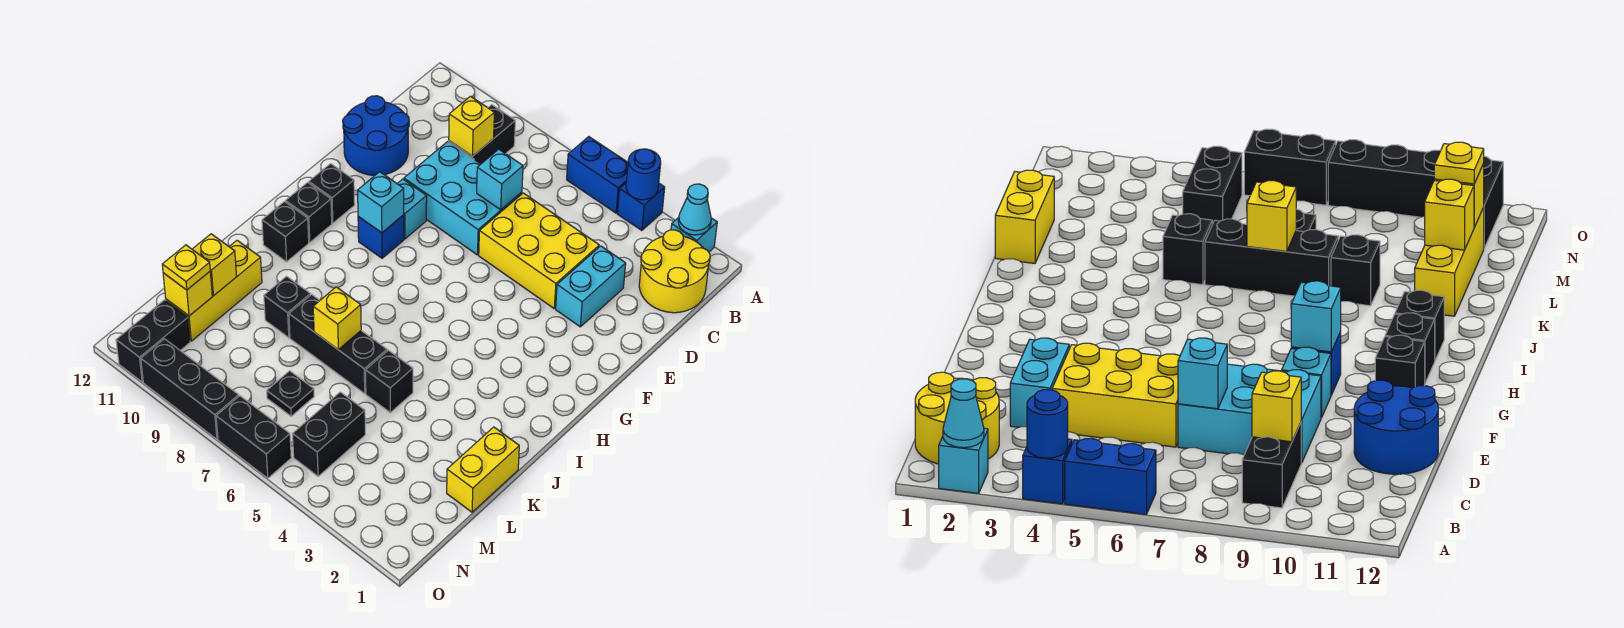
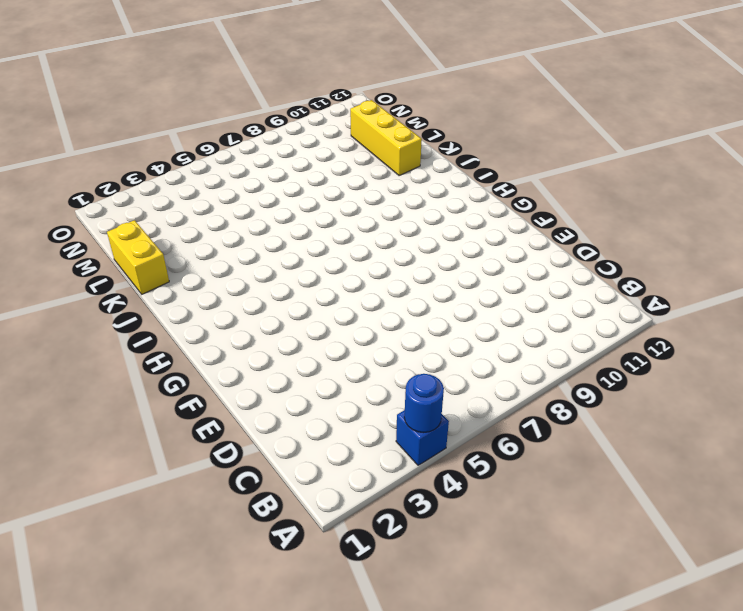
none -> cyan brick A2 level 1
none -> blue brick A5:A6 level 1
none -> yellow round brick B1:C2 level 1
none -> black brick B9:C9 level 1

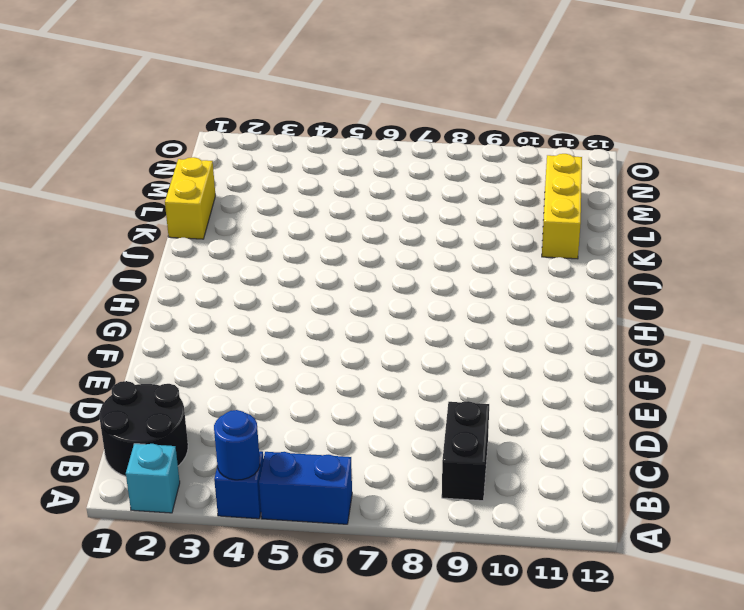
black round brick B1:C2 level 1 -> yellow round brick B1:C2 level 1
none -> cyan brick D3:E3 level 1
none -> yellow brick D4:E6 level 1
none -> cyan brick D7:E9 level 1
none -> blue round brick D11:E12 level 1

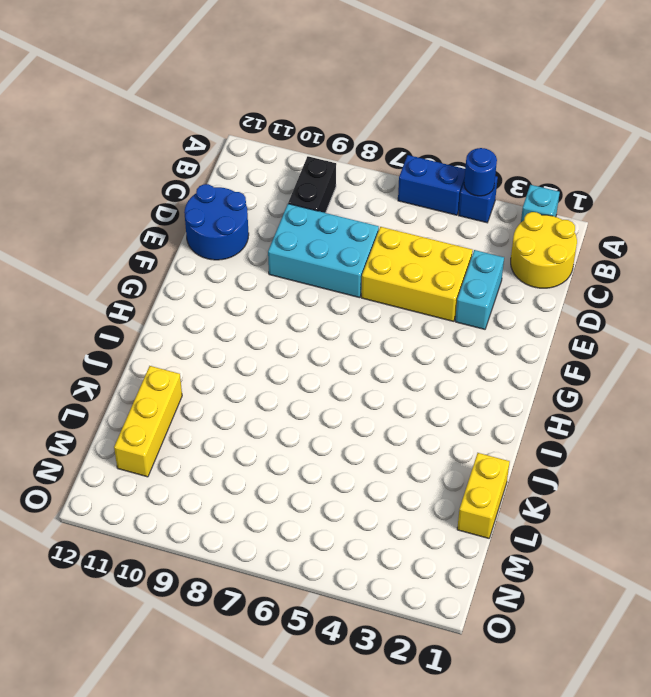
none -> cyan brick F9 level 1
none -> blue brick G9 level 1
none -> black brick G11 level 1
none -> black brick H11 level 1

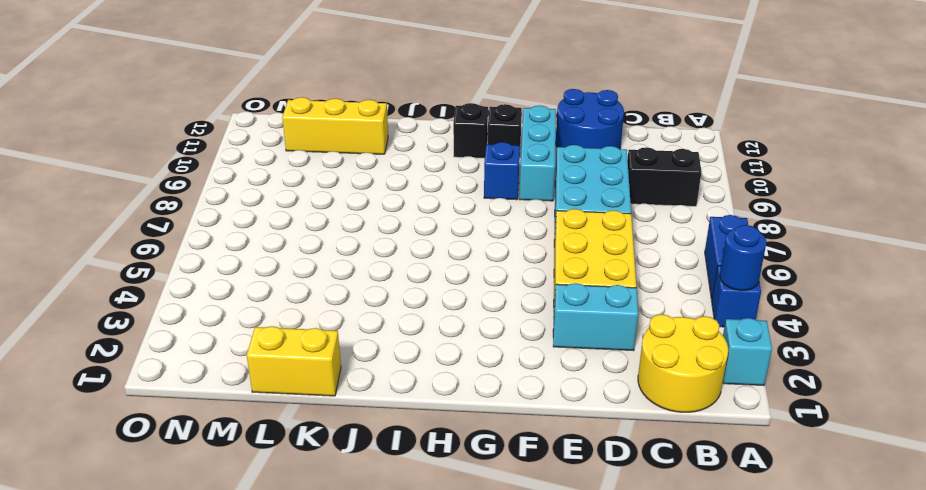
cyan brick F9:F11 level 1 -> cyan brick F9 level 1
none -> black brick I11 level 1
none -> black brick K5 level 1
none -> black brick K6:K8 level 1
none -> black brick K9 level 1

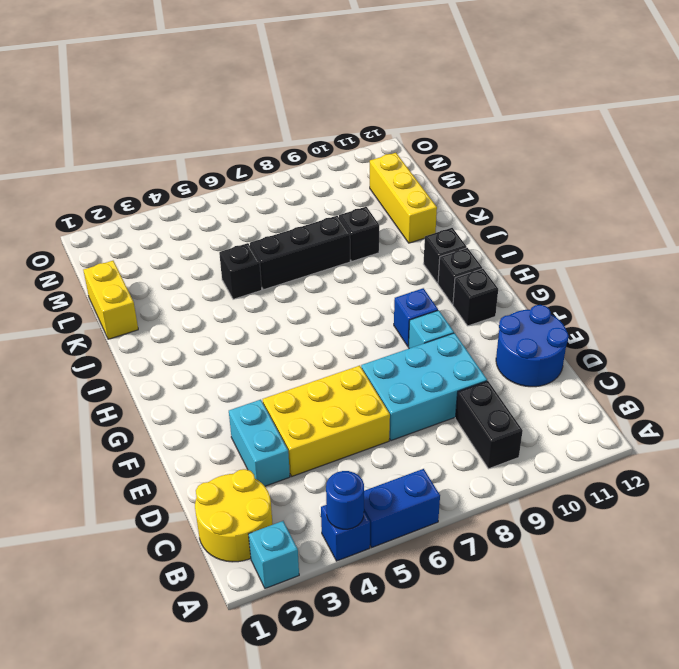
none -> black brick M5:N5 level 1
none -> black plate M7 level 1
none -> black brick N11:O11 level 1
none -> black brick O6:O7 level 1

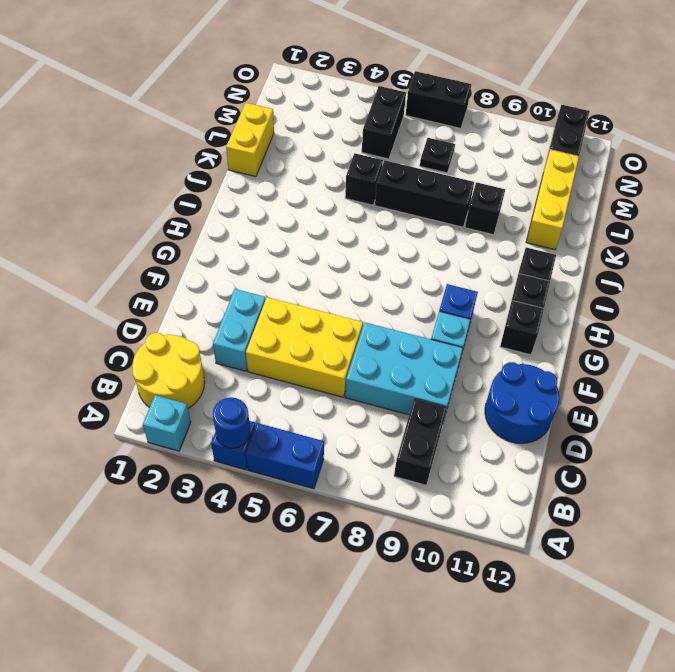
none -> black brick O8:O10 level 1
none -> cyan cone A2 level 2
none -> yellow brick C9 level 2
none -> cyan brick D7 level 2

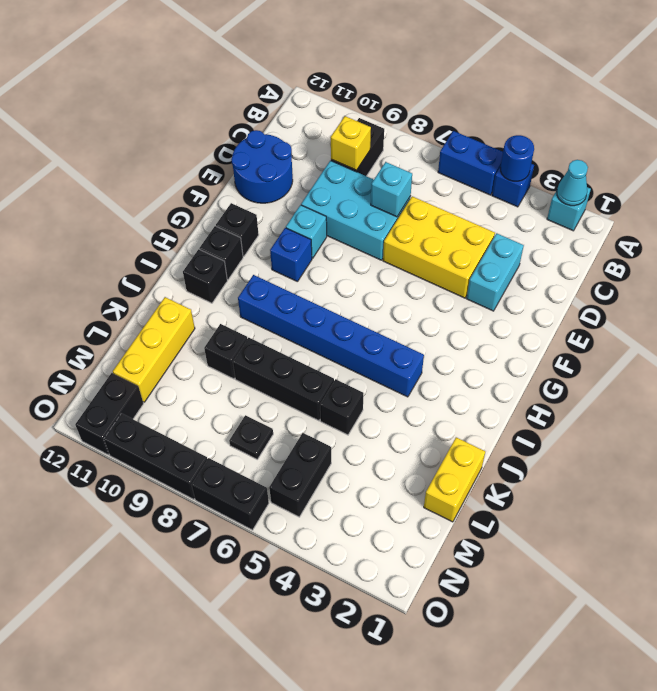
blue brick I4:I9 level 1 -> none
none -> yellow round brick B1:C2 level 1
none -> cyan brick G9 level 2
none -> yellow brick K7 level 2
none -> yellow brick L11 level 2

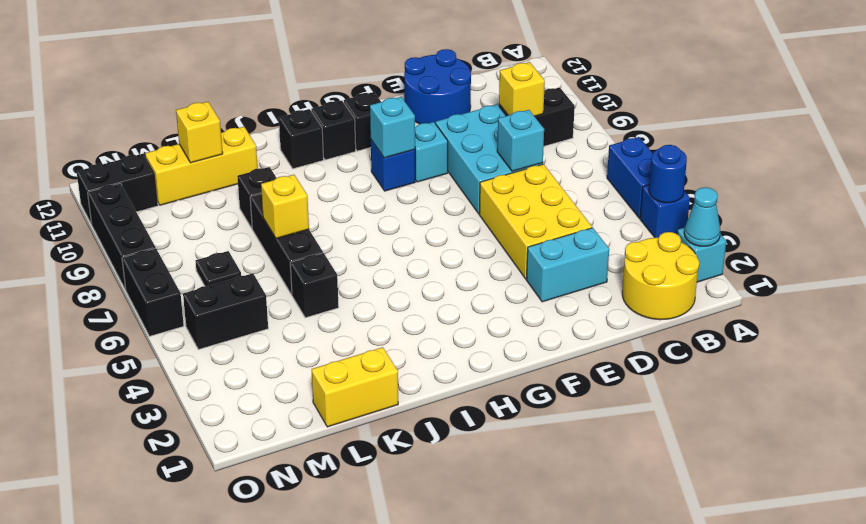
none -> yellow brick M11 level 2
none -> yellow plate M11 level 3

